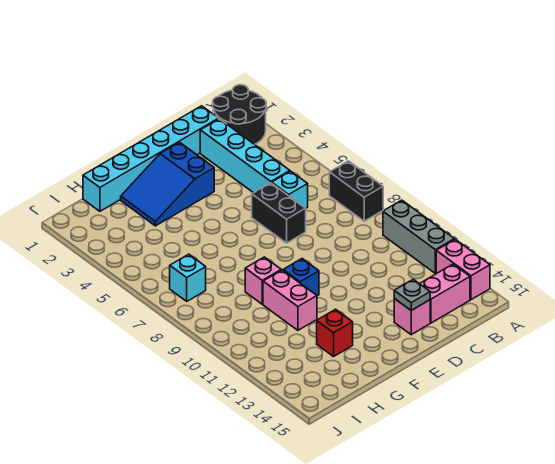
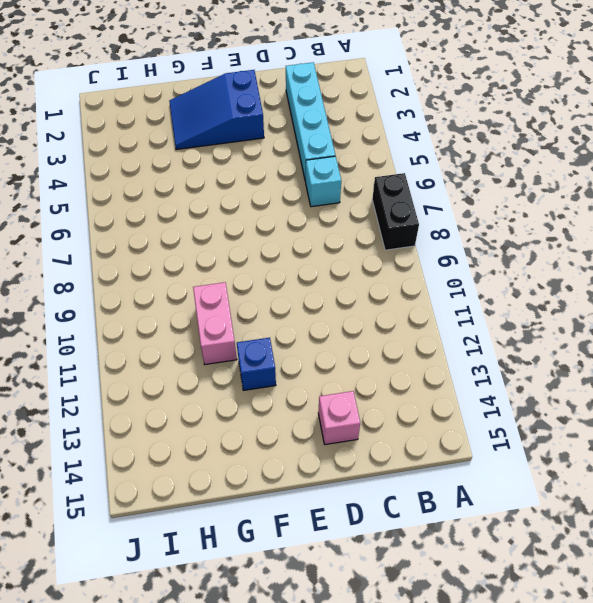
blue brick F12 level 1 -> blue brick F10 level 1
none -> black round brick A1:B2 level 1
none -> grey brick A10:A12 level 1
none -> pink brick A13:A14 level 1

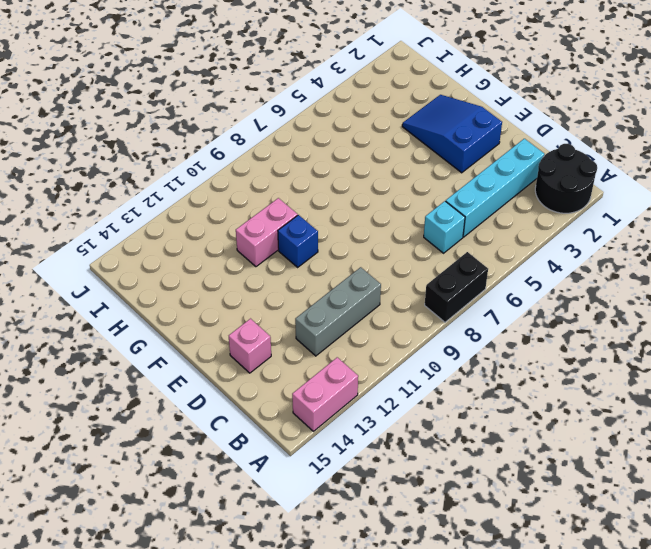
grey brick C10:C12 level 1 -> grey brick A10:A12 level 1
none -> pink brick B14:C14 level 1
none -> cyan brick C1:H1 level 1
none -> black brick D6:D7 level 1

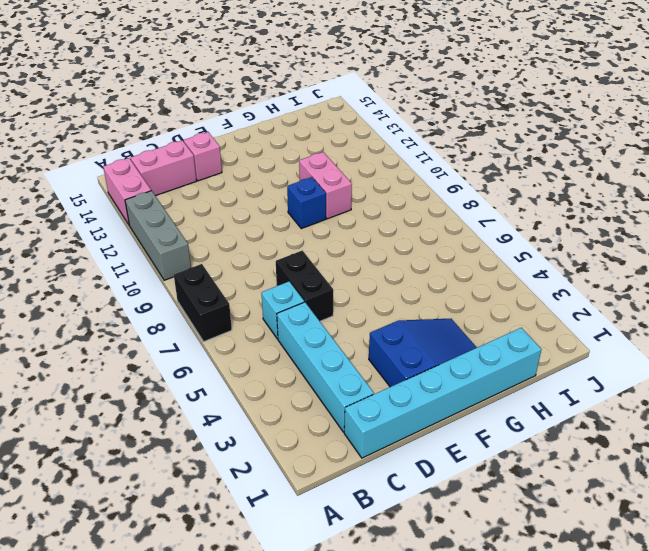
none -> black round brick A1:B2 level 1
none -> pink brick G9 level 1
none -> red brick G13 level 1

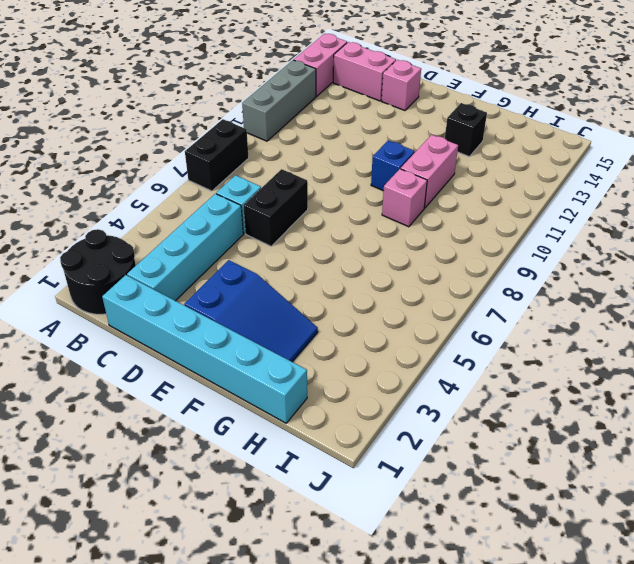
black brick G13 level 1 -> red brick G13 level 1
none -> cyan brick I7 level 1
none -> grey plate D14 level 2

